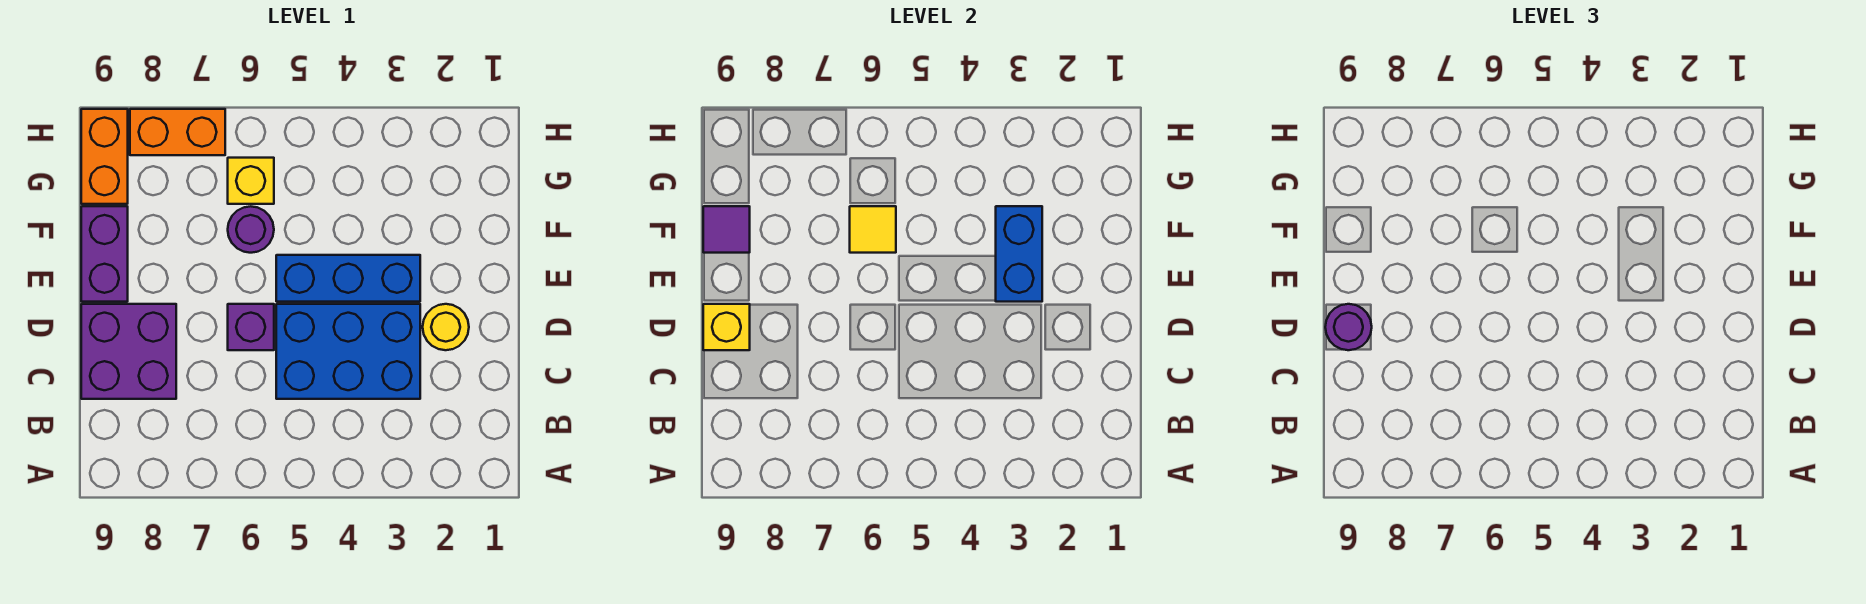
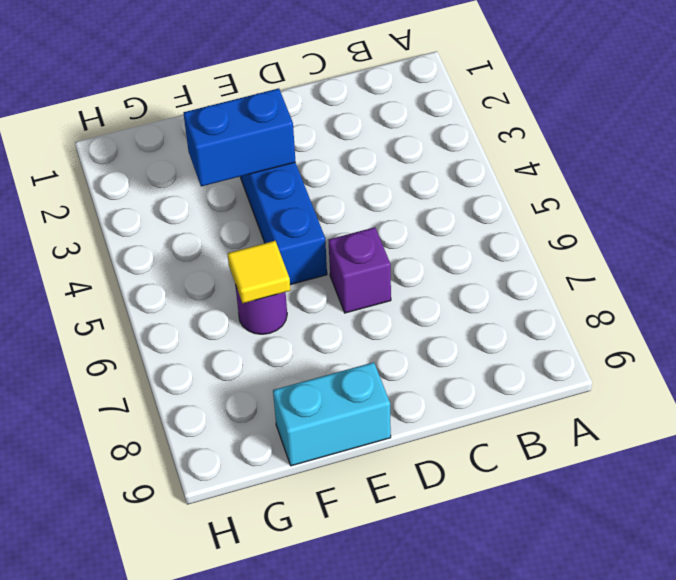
cyan brick E9:F9 level 1 -> purple brick E9:F9 level 1
none -> blue brick C3:D5 level 1
none -> purple brick C8:D9 level 1
none -> yellow round brick D2 level 1

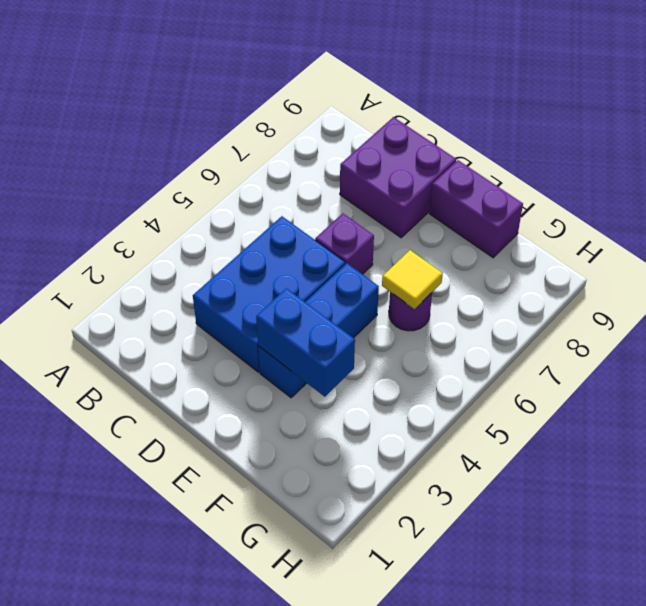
none -> yellow round brick D2 level 1
none -> yellow brick G6 level 1
none -> orange brick G9:H9 level 1

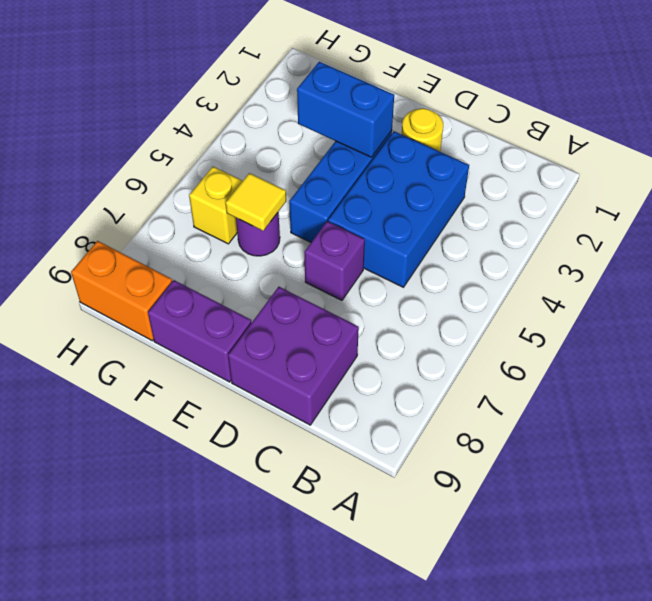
none -> orange brick H7:H8 level 1
none -> yellow brick D9 level 2
none -> purple tile F9 level 2

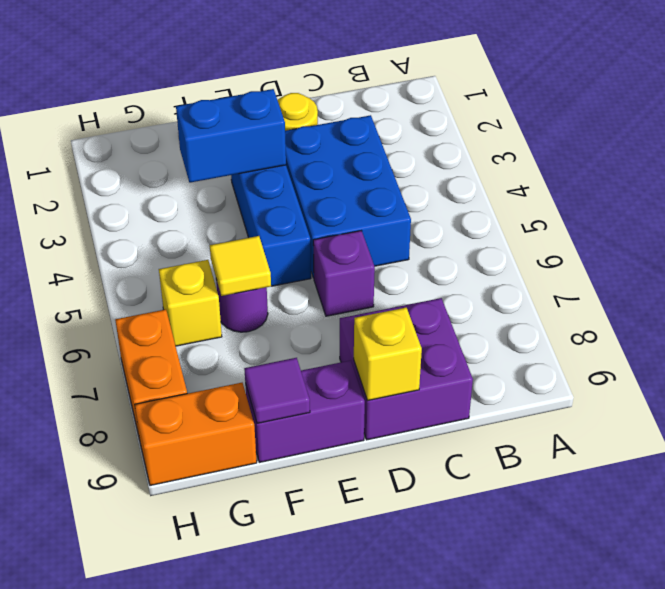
none -> purple round brick D9 level 3

